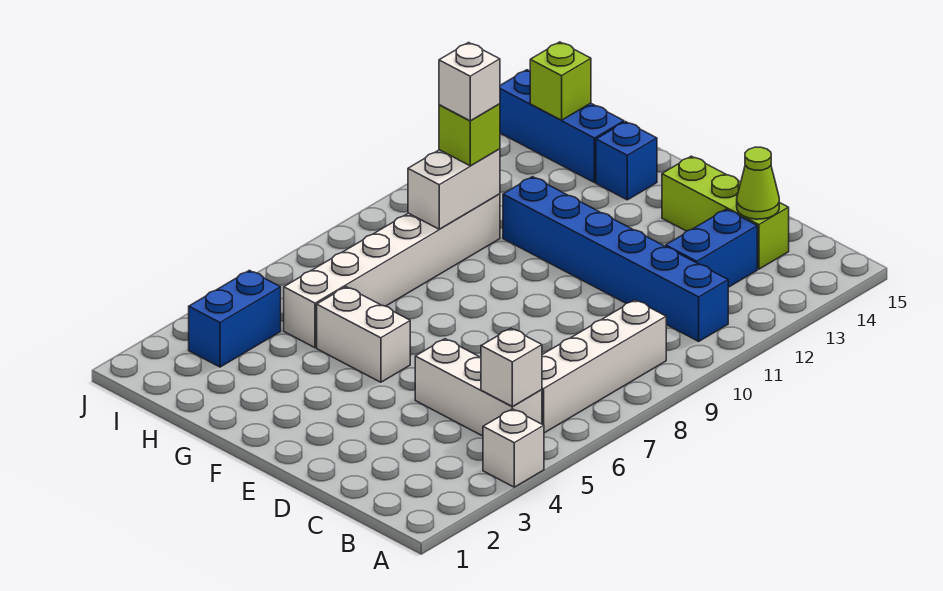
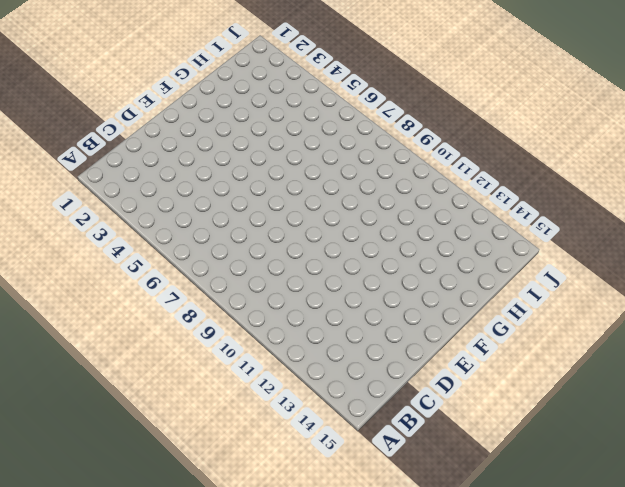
none -> white brick A4 level 1
none -> white brick B5:D5 level 1
none -> white brick B6:B9 level 1

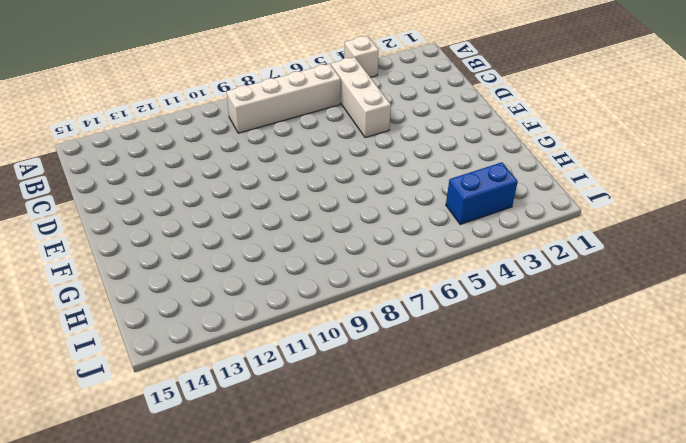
none -> blue brick B11:G11 level 1
none -> blue brick C12:C13 level 1
none -> lime brick C14:E14 level 1

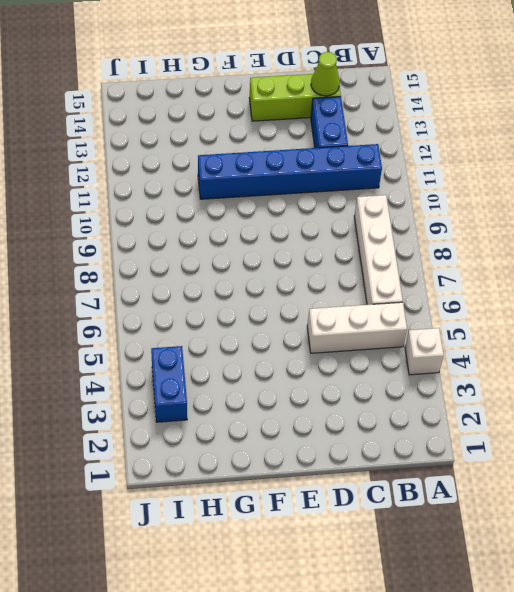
none -> white brick F5:G5 level 1
none -> blue brick G14 level 1
none -> white brick H5:H10 level 1

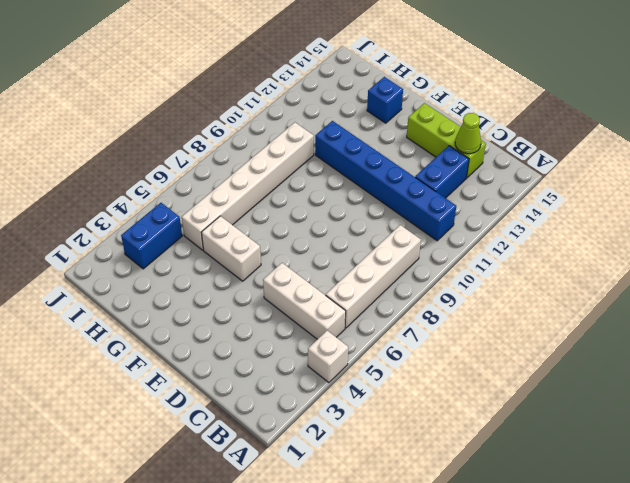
none -> blue brick H14:J14 level 1
none -> white brick B5 level 2
none -> white brick H9:H10 level 2

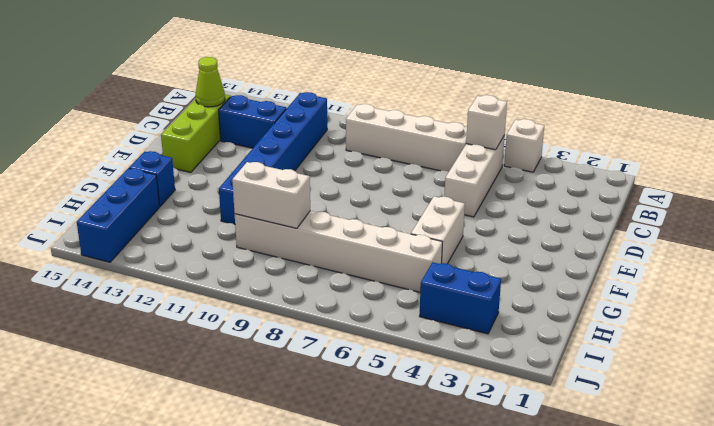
none -> lime brick I14 level 2
none -> lime brick H10 level 3
none -> white brick H10 level 4

